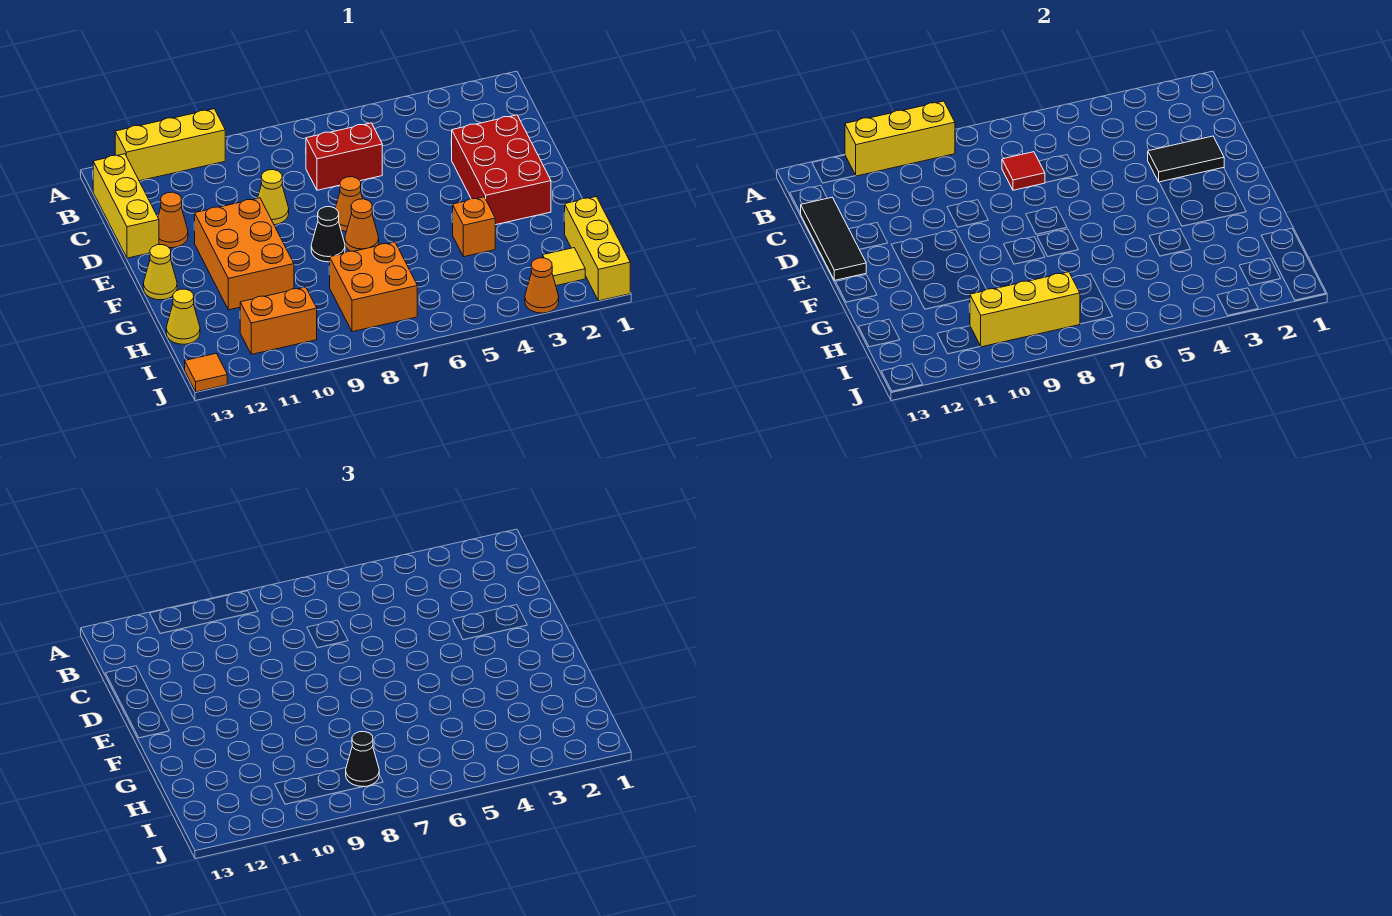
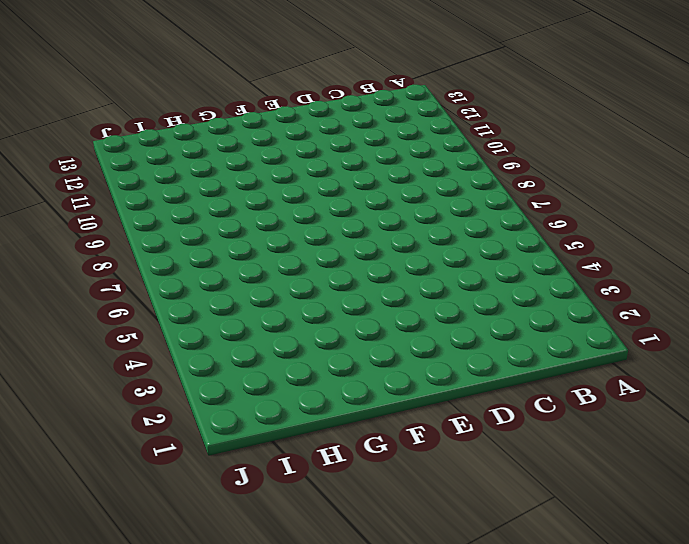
none -> yellow brick A10:A12 level 1
none -> yellow brick B13:D13 level 1
none -> red brick C6:C7 level 1

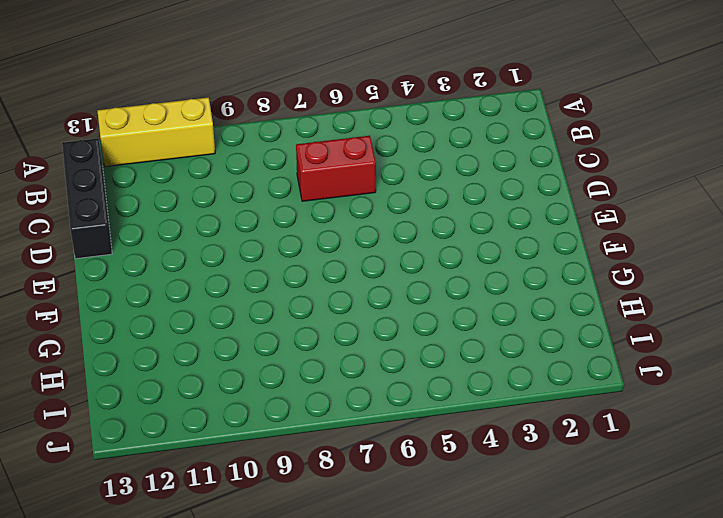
black brick B13:D13 level 1 -> yellow brick B13:D13 level 1
none -> red brick D2:F3 level 1
none -> yellow cone D9 level 1
none -> orange cone D12 level 1

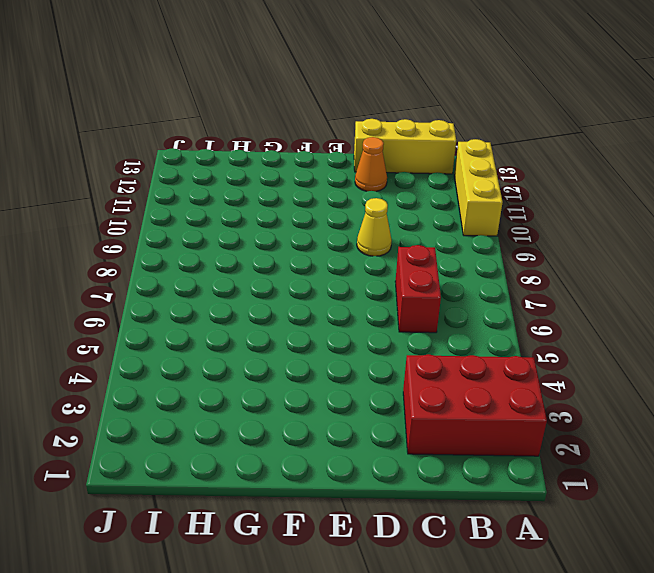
red brick A2:C3 level 1 -> red brick D2:F3 level 1
none -> orange cone E7 level 1
none -> orange brick E10:G11 level 1
none -> orange cone F7 level 1

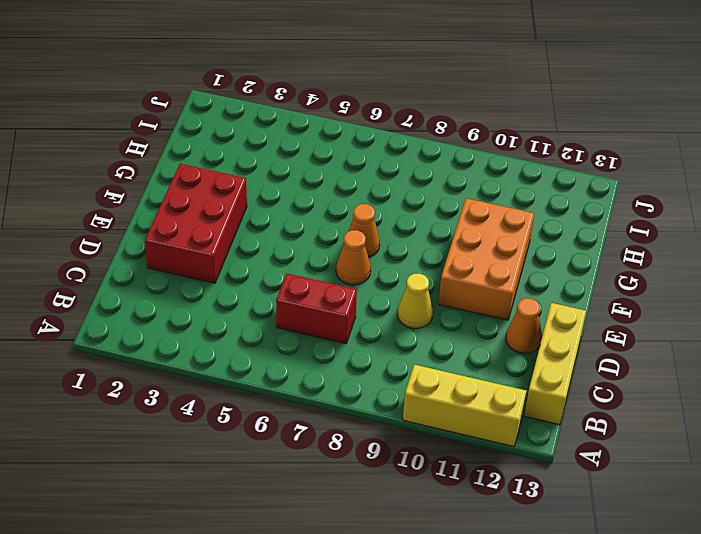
none -> black cone F8 level 1
none -> yellow cone F13 level 1
none -> orange brick G4 level 1

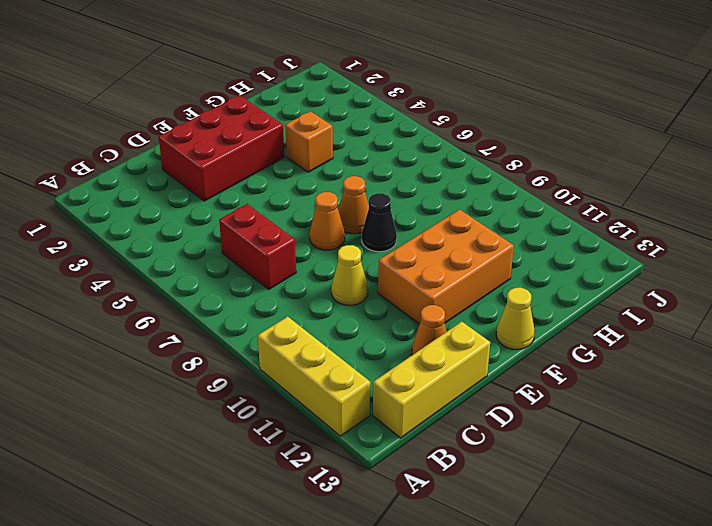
none -> yellow brick H1:J1 level 1
none -> orange brick H7:I8 level 1
none -> yellow cone H13 level 1

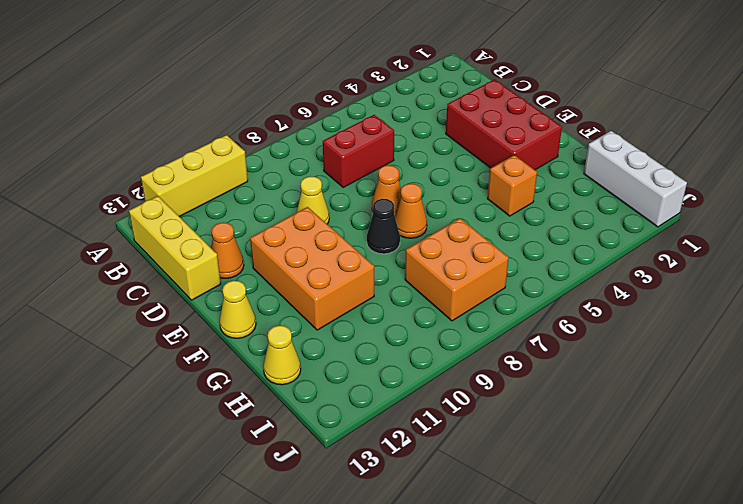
white brick H1:J1 level 1 -> yellow brick H1:J1 level 1
none -> yellow tile I2 level 1
none -> orange brick I10:I11 level 1
none -> orange cone J3 level 1

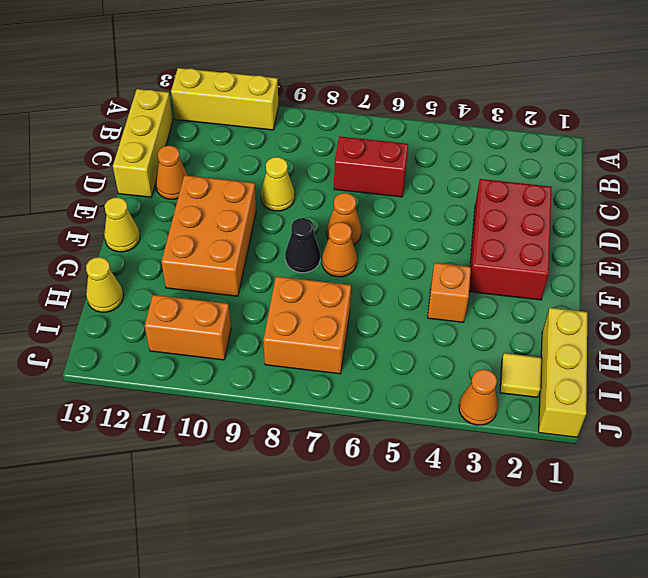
none -> orange tile J13 level 1
none -> yellow brick A9:A11 level 2
none -> red tile C7 level 2

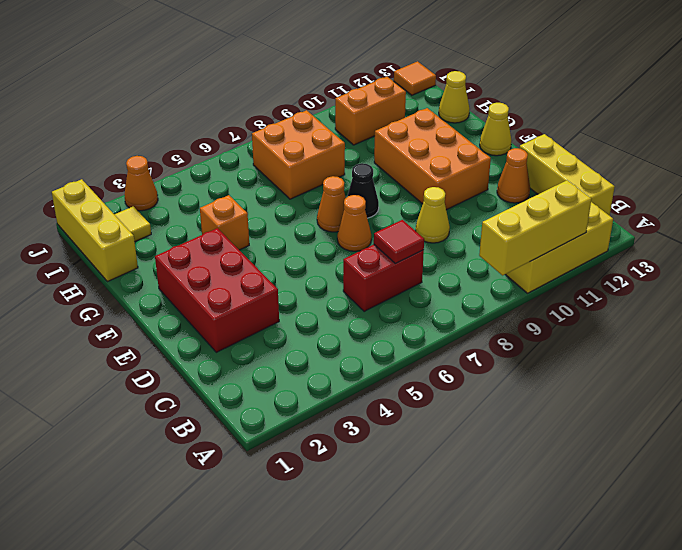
none -> black tile C13:E13 level 2
none -> black tile D2:D3 level 2
none -> yellow brick I8:I10 level 2

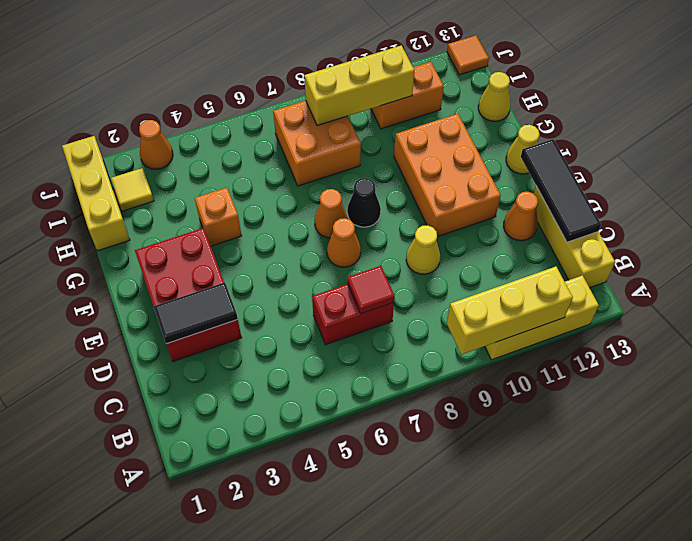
none -> black cone I8 level 3

